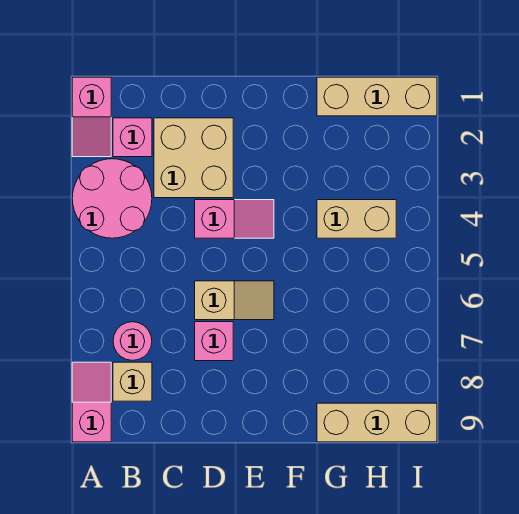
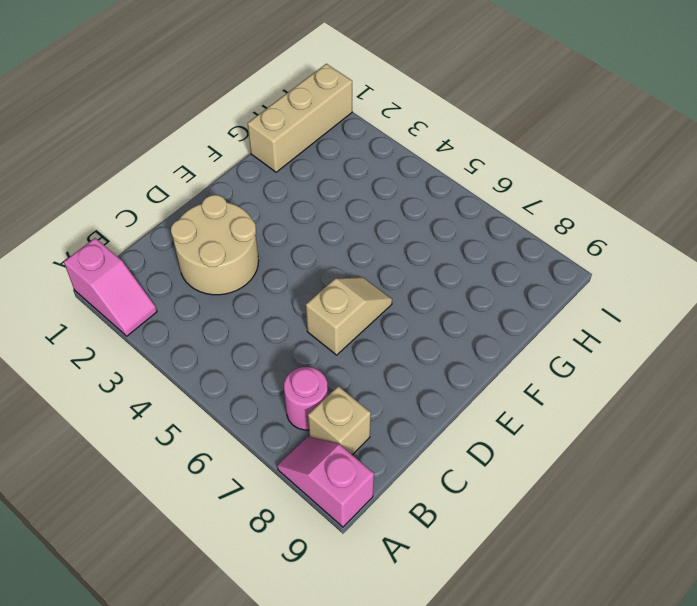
tan round brick C2:D3 level 1 -> tan brick C2:D3 level 1
none -> pink round brick A3:B4 level 1
none -> pink brick B2 level 1
none -> pink slope D4:E4 level 1 top D

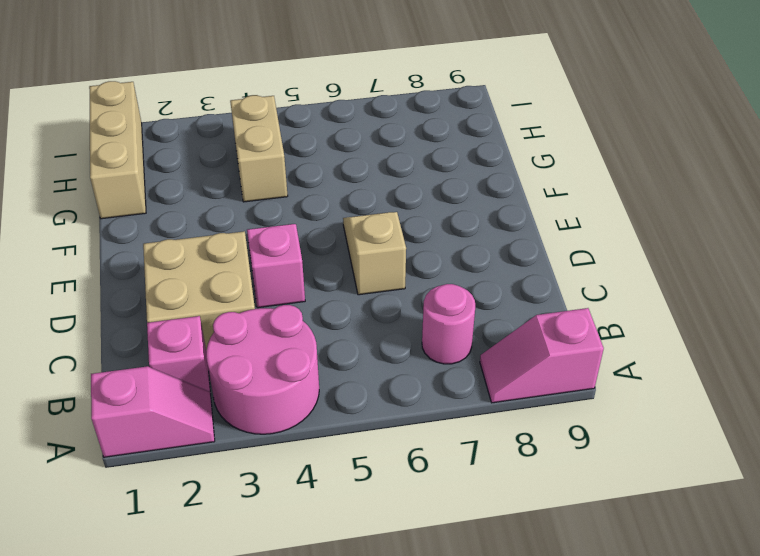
none -> tan brick B8 level 1
none -> pink brick D7 level 1
none -> tan brick G9:I9 level 1

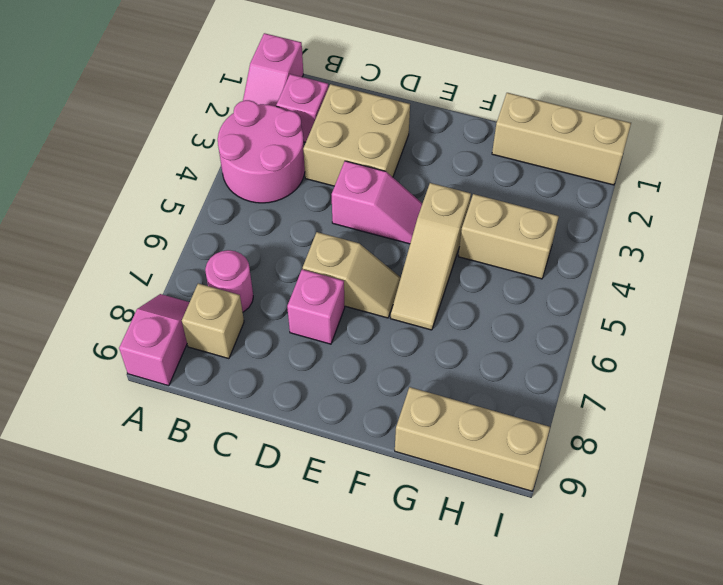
tan slope F4:F6 level 1 top 4 -> none

